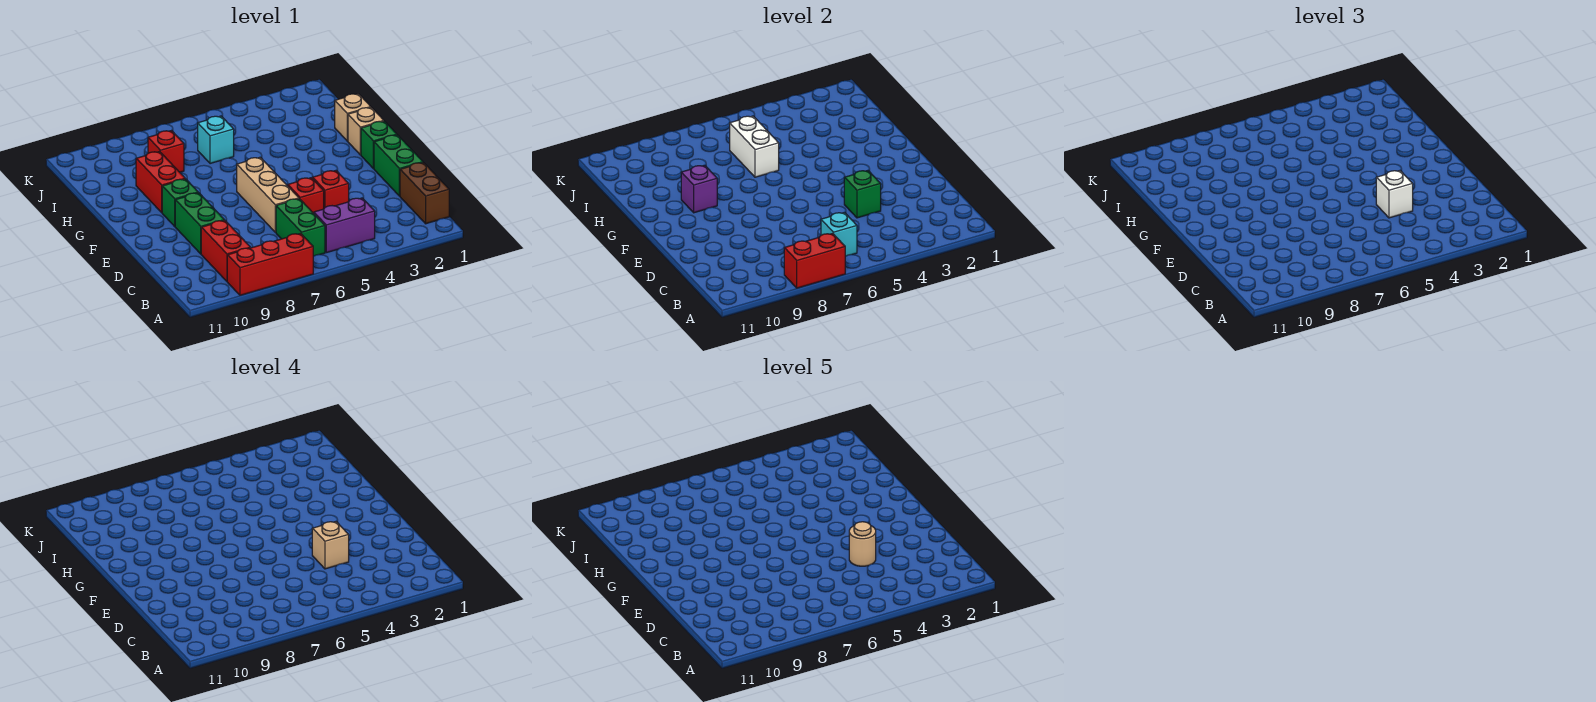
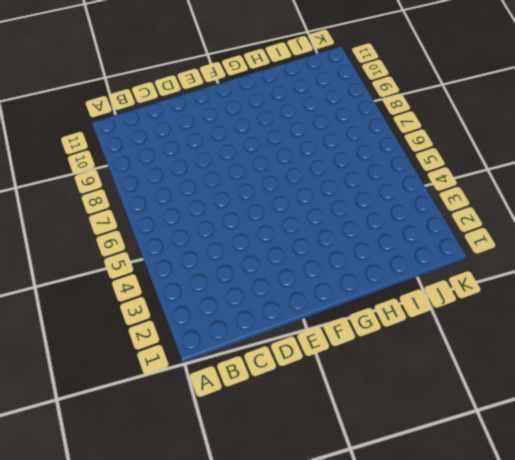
none -> red brick A7:A9 level 1
none -> brown brick B1:C1 level 1
none -> purple brick B4:B5 level 1

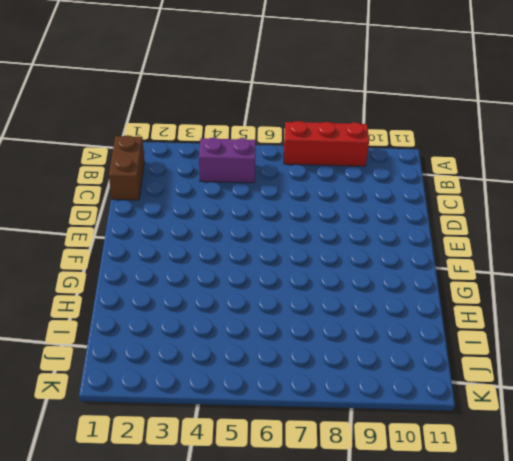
none -> green brick B6:C6 level 1
none -> red brick B9:C9 level 1
none -> green brick D1:E1 level 1

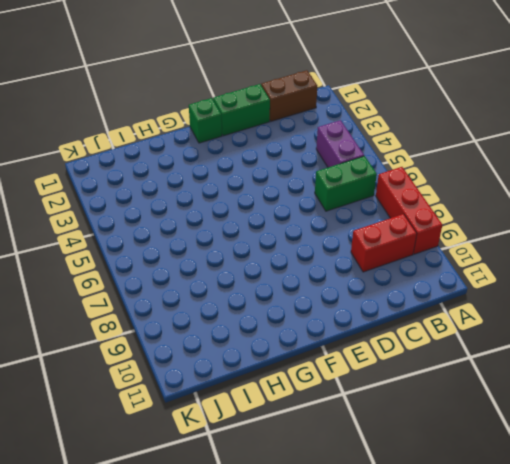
none -> red brick D4 level 1
none -> red brick D5 level 1
none -> tan brick D6:F6 level 1

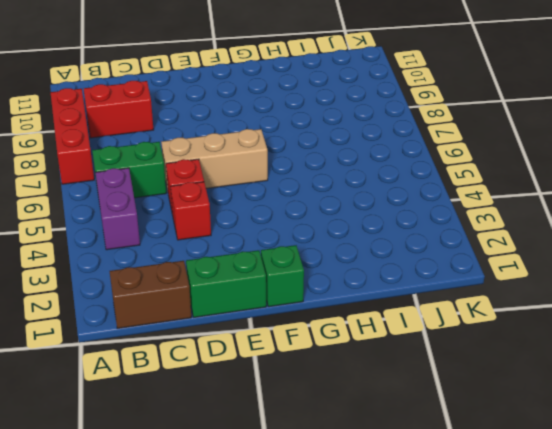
none -> green brick D9:E9 level 1
none -> green brick F9 level 1
none -> tan brick G1 level 1

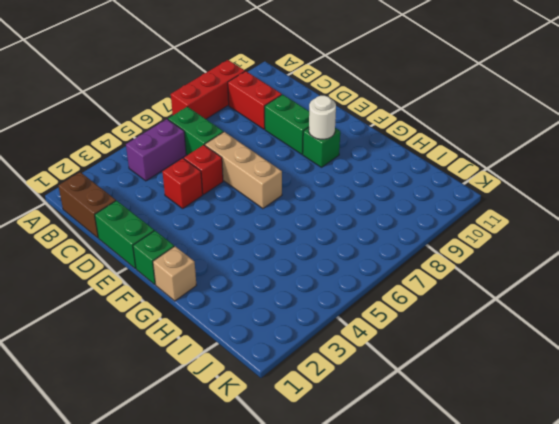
white round brick F9 level 2 -> none
none -> red brick G9:H9 level 1
none -> tan brick H1 level 1
none -> cyan brick I6 level 1

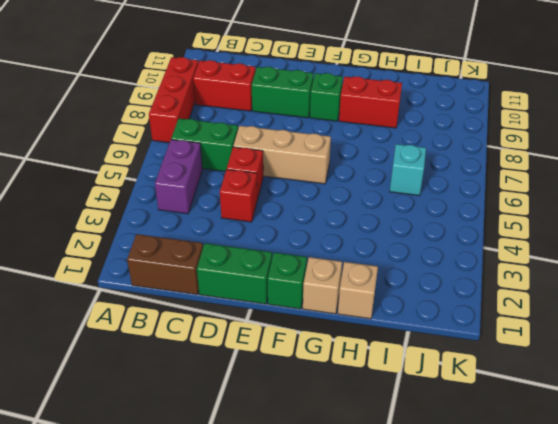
none -> red brick I8 level 1
none -> red brick A7:A8 level 2
none -> cyan brick B6 level 2

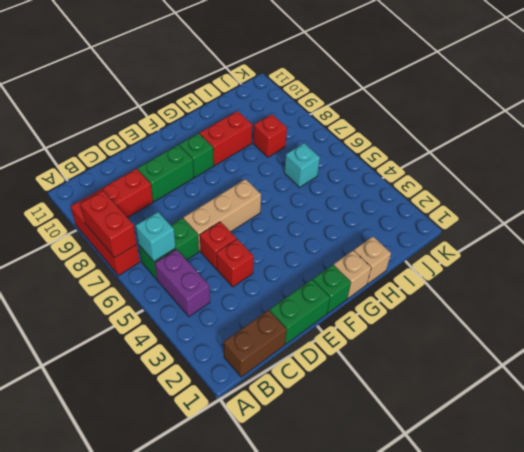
none -> green brick D4 level 2
none -> purple brick G9 level 2
none -> white brick H6:I6 level 2

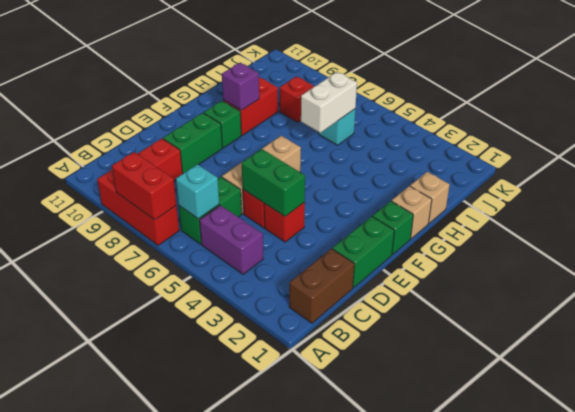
green brick D4:D5 level 2 -> green brick D4 level 2
none -> white brick D4 level 3
none -> tan brick D4 level 4
none -> tan round brick D4 level 5

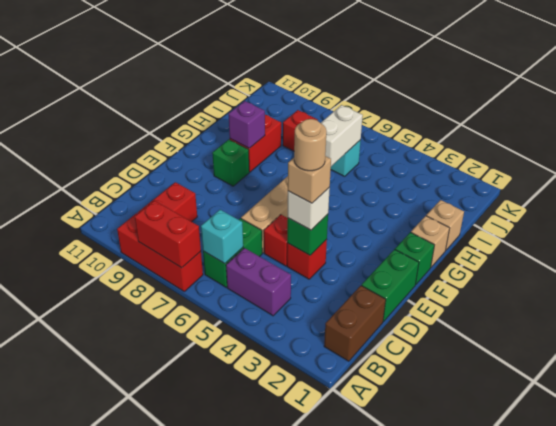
none -> green brick D9:E9 level 1

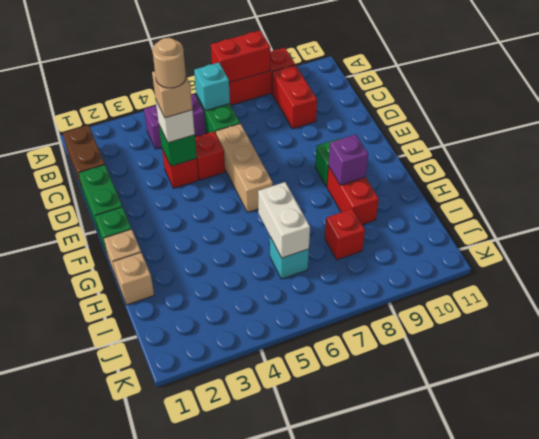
none -> green brick D9:E9 level 1

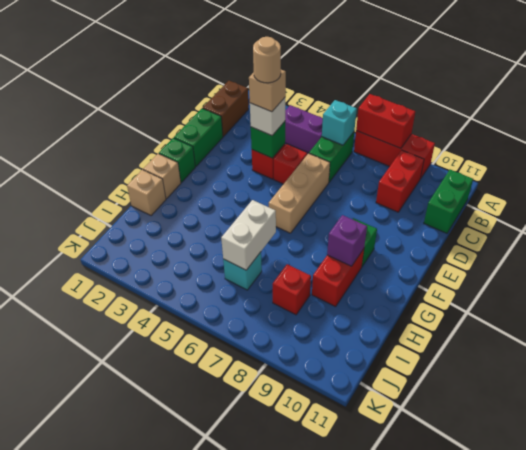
green brick B11:C11 level 1 -> green brick D9:E9 level 1

